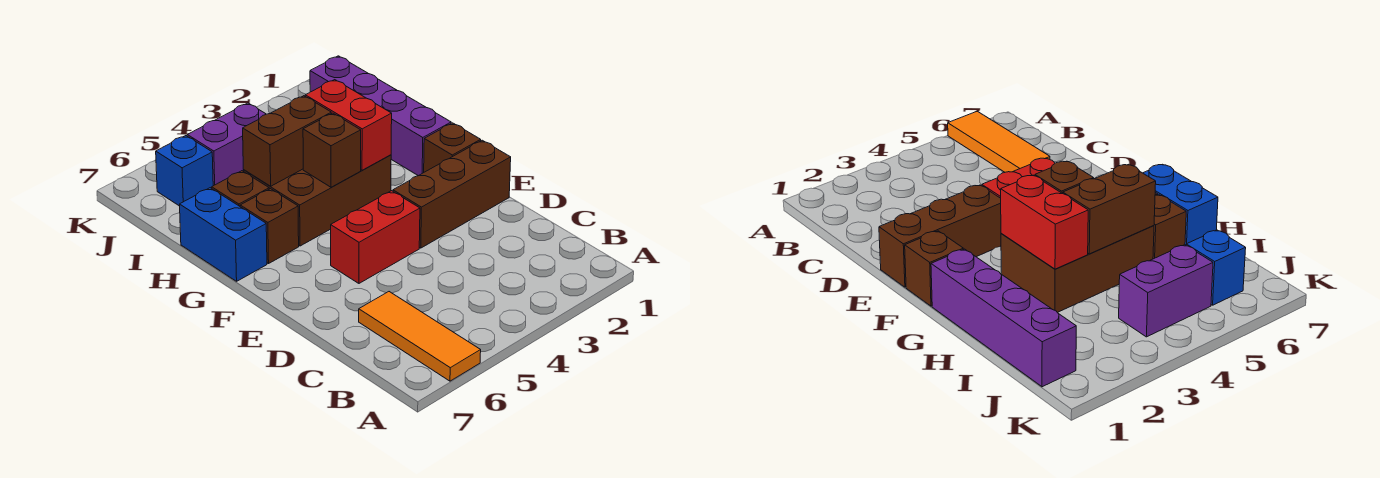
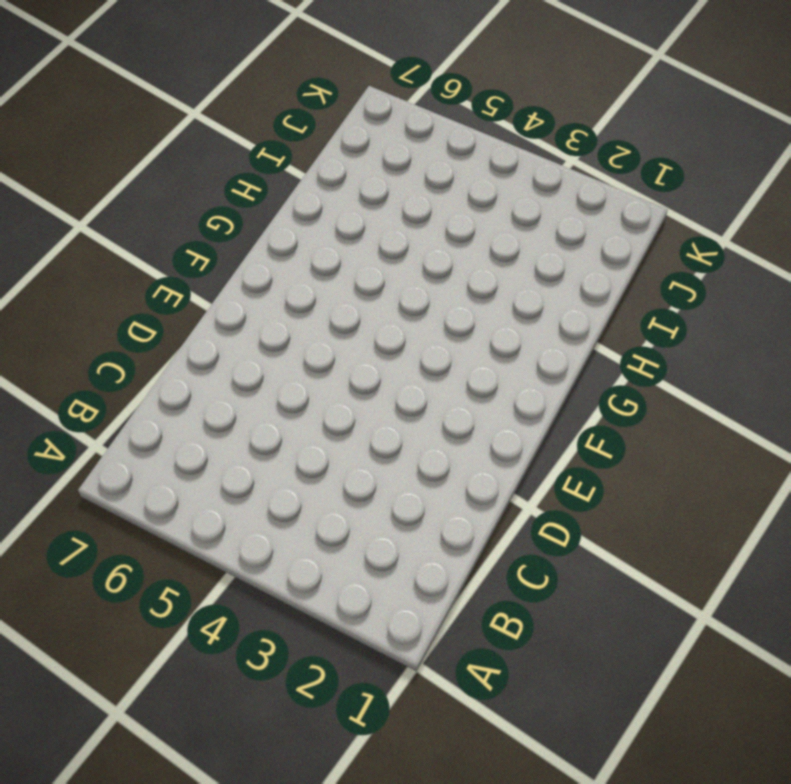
none -> orange tile A6:C6 level 1
none -> brown brick E1:E3 level 1
none -> red brick E4:E5 level 1

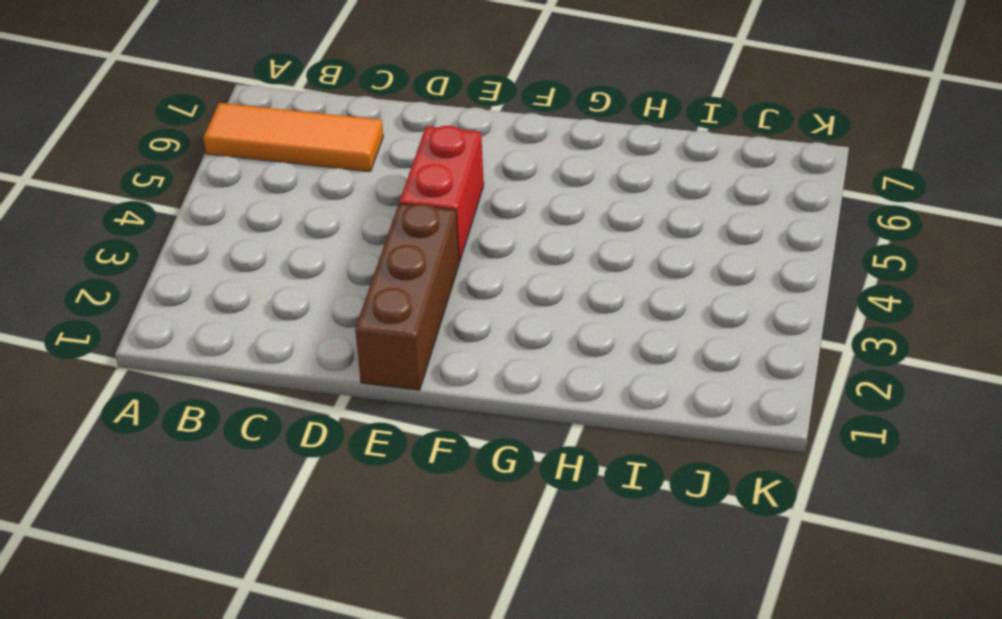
none -> brown brick F1 level 1
none -> purple brick G1:J1 level 1
none -> brown brick G3:H5 level 1

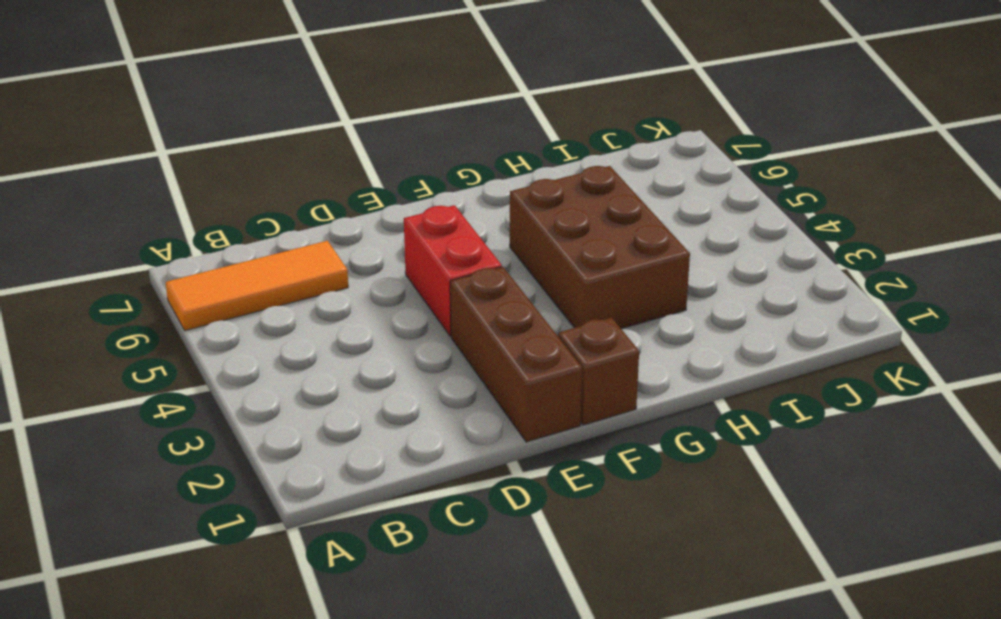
none -> purple brick G1:J1 level 1
none -> brown brick G6 level 1
none -> blue brick G7:H7 level 1

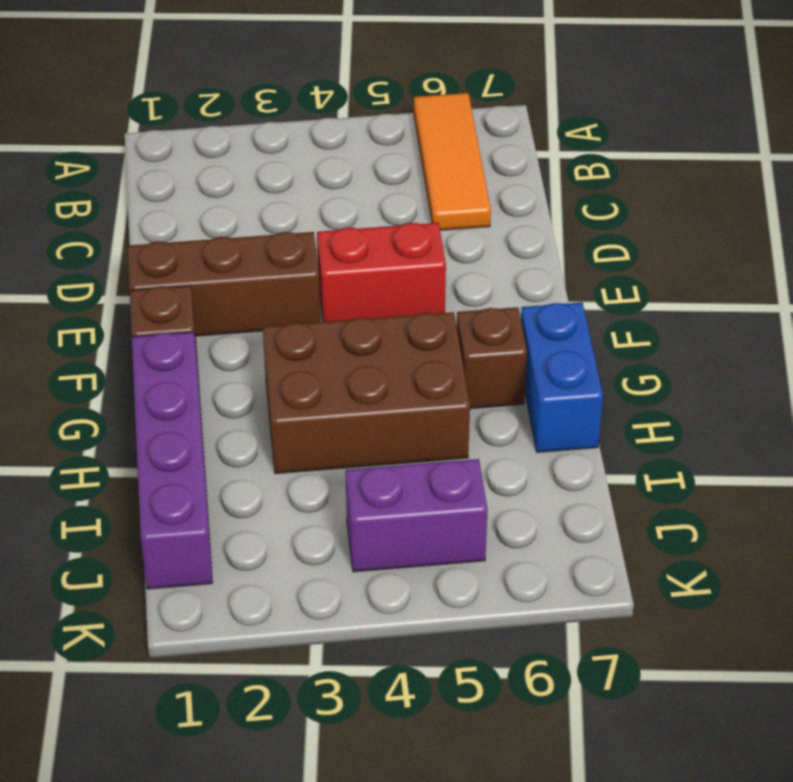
none -> brown brick H6 level 1
none -> blue brick J6 level 1
none -> red brick G3:H3 level 2

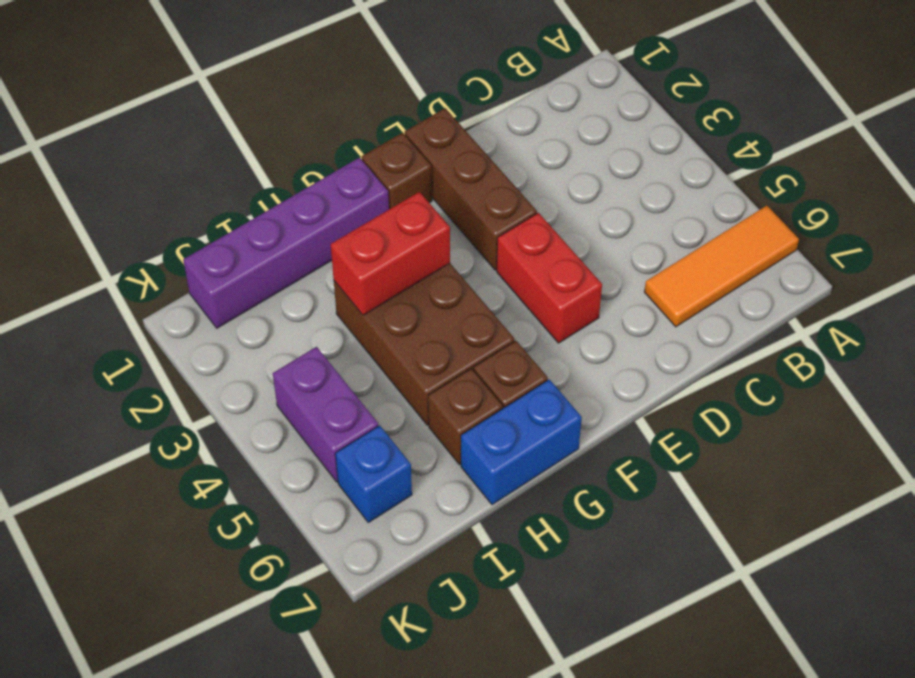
none -> brown brick G4 level 2
none -> brown brick H4:H5 level 2

